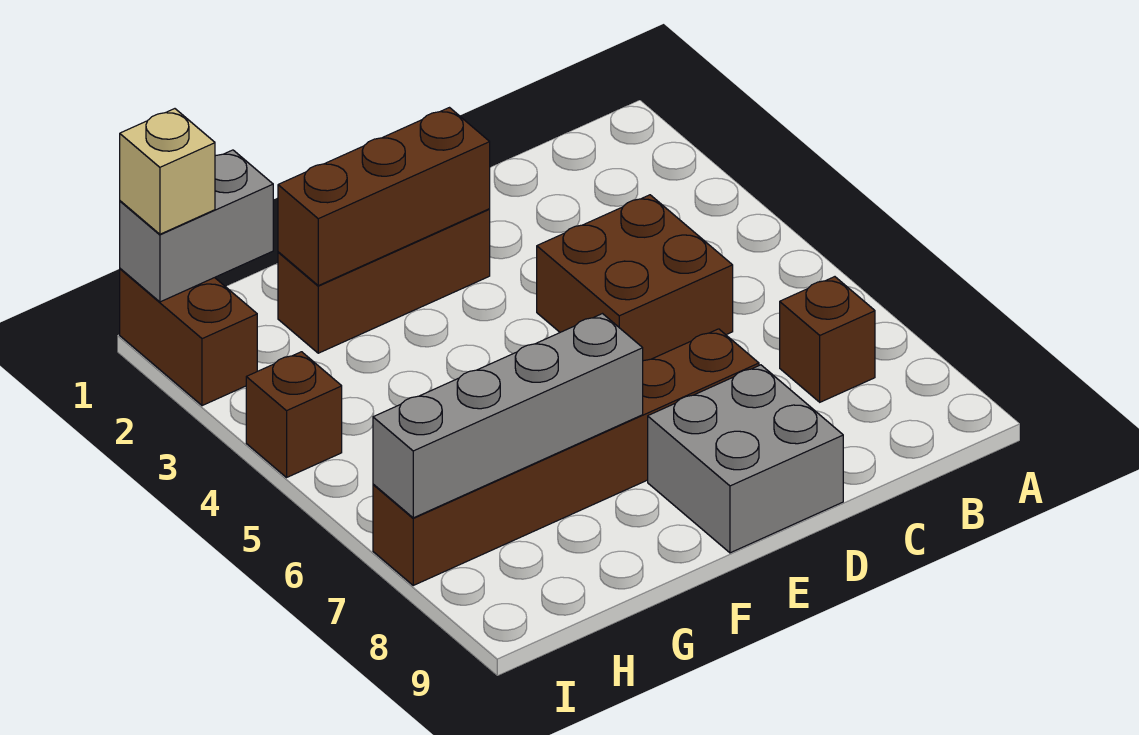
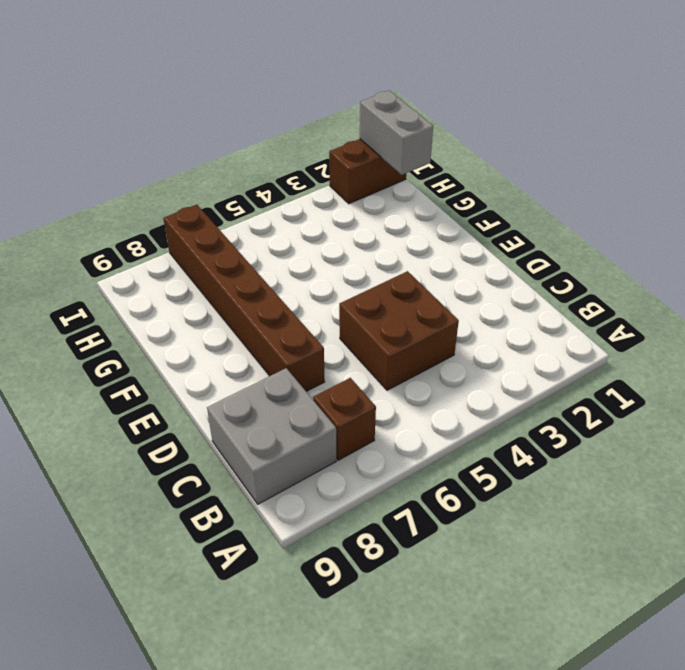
grey brick B8:C9 level 1 -> grey brick D8:E9 level 1
none -> brown brick E2:G2 level 1
none -> brown brick I4 level 1

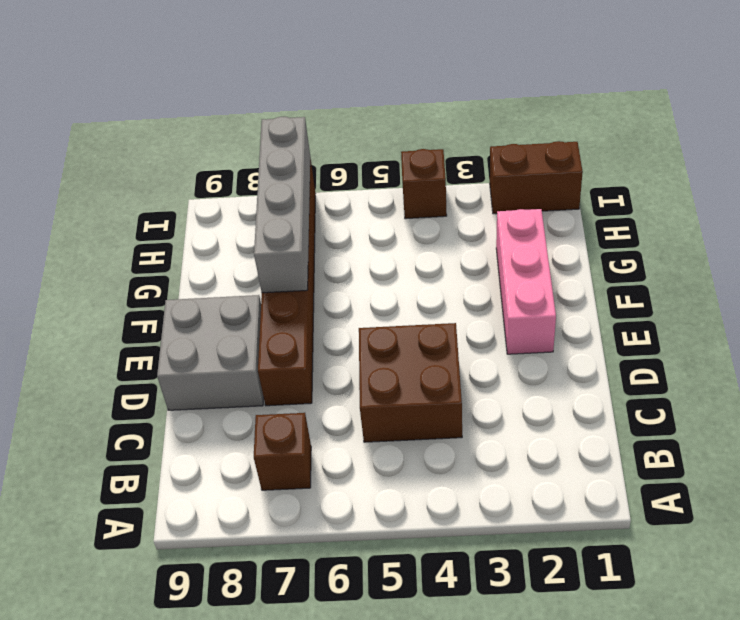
pink brick E2:G2 level 1 -> brown brick E2:G2 level 1
none -> brown brick E2:G2 level 2
none -> grey brick H1:I1 level 2

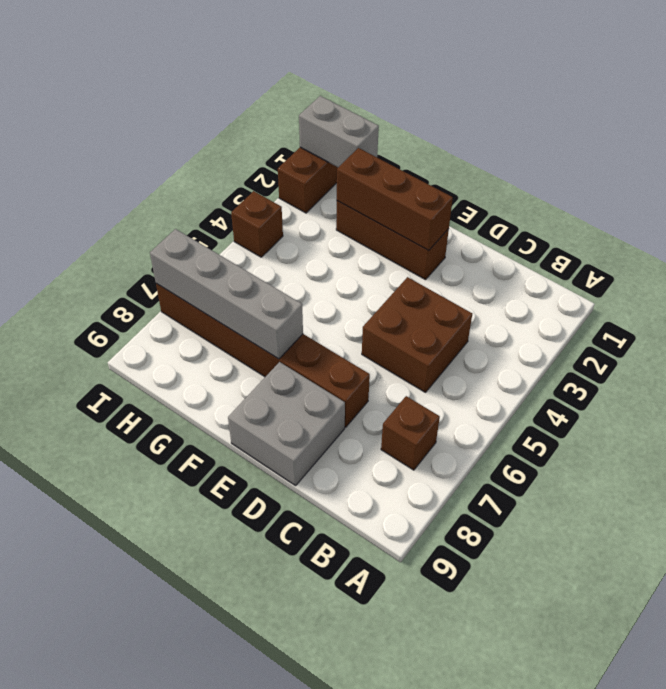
none -> tan brick I1 level 3

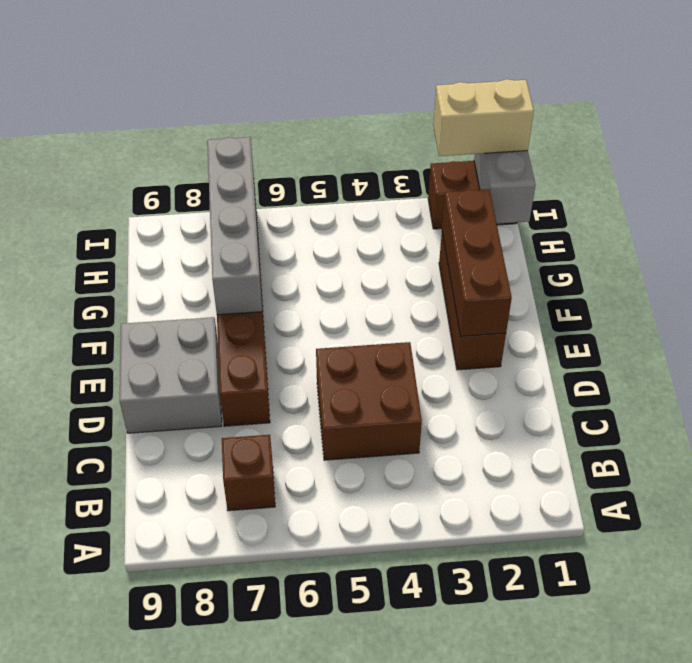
tan brick I1:I2 level 3 -> tan brick I1 level 3
none -> brown brick I4 level 1

